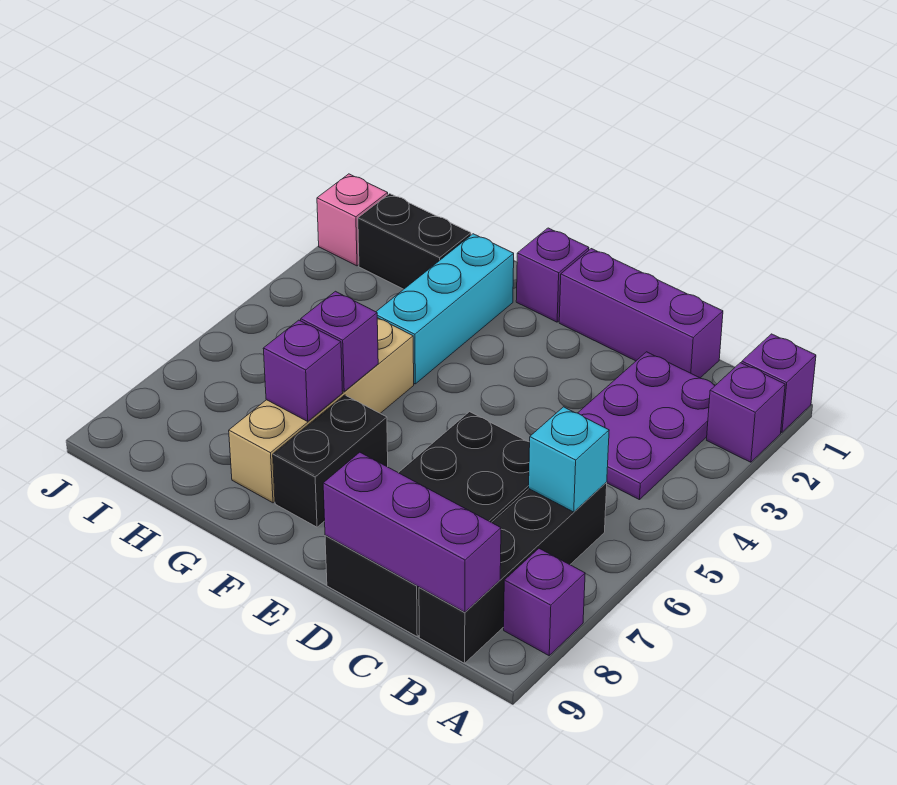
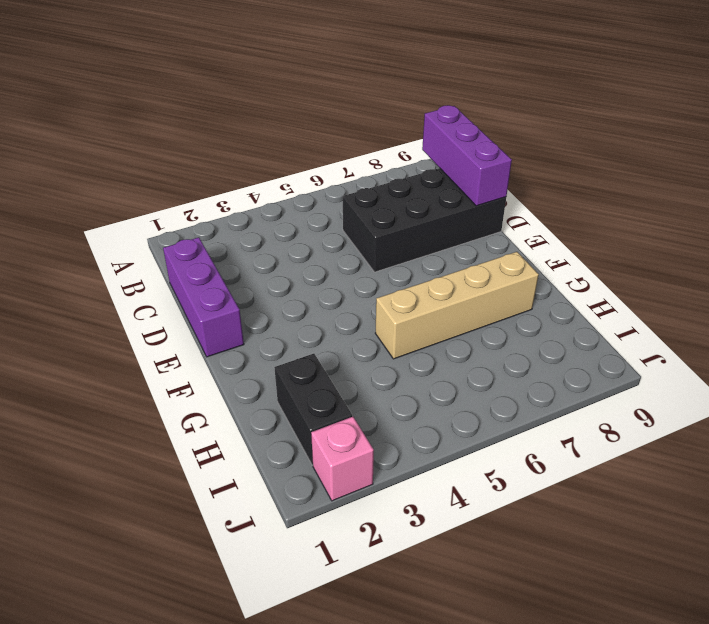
none -> purple brick A1 level 1
none -> purple brick A2 level 1
none -> purple brick A8 level 1

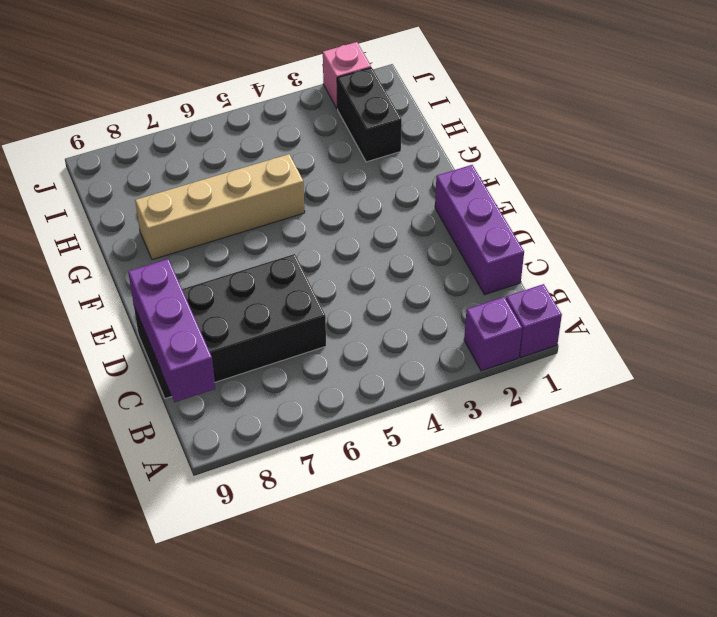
none -> purple brick A8 level 1
none -> purple plate B2:C4 level 1
none -> black brick B6:B9 level 1

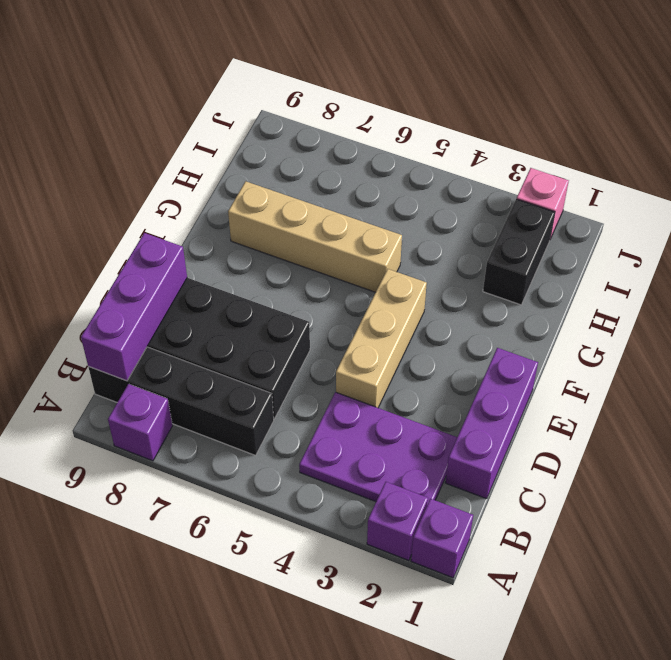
tan brick D4:F4 level 1 -> none
none -> purple brick F1 level 1
none -> black brick F7:F8 level 1
none -> cyan brick G2:G4 level 1

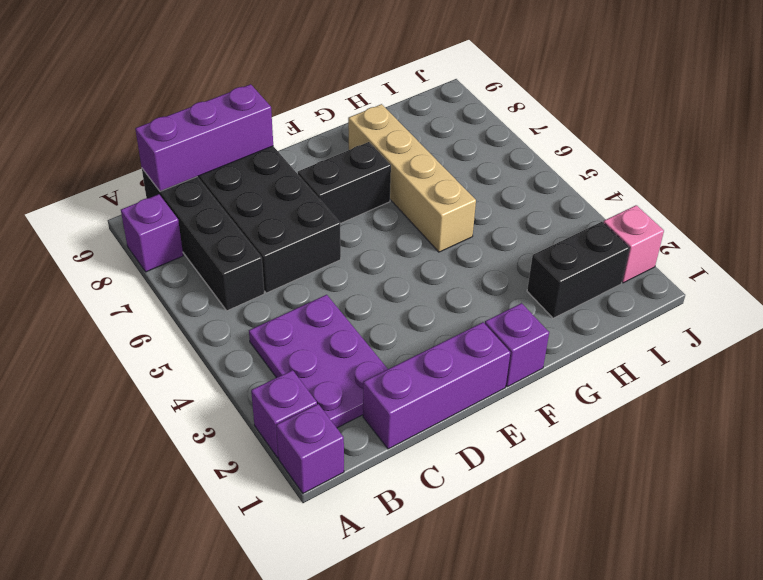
black brick E7:F7 level 1 -> black brick F7:F8 level 1
none -> cyan brick G2:G4 level 1
none -> cyan brick B6 level 2
none -> purple brick G6 level 2

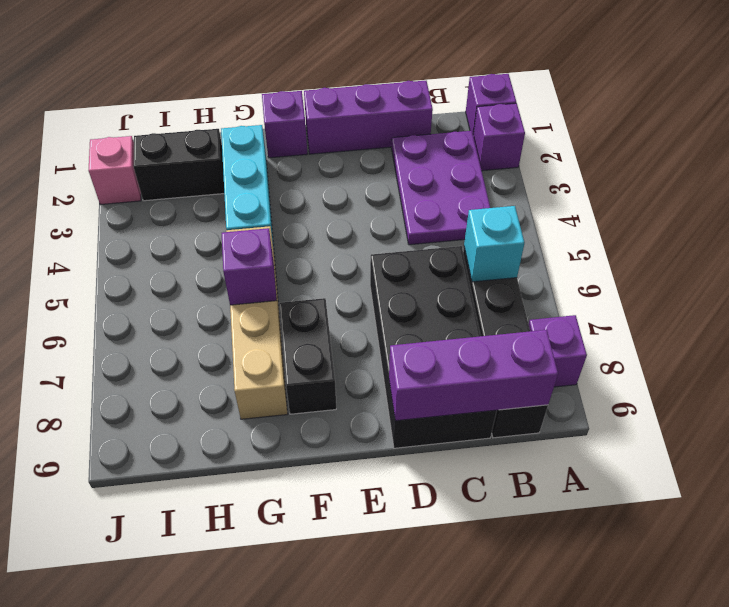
none -> purple brick G7 level 2

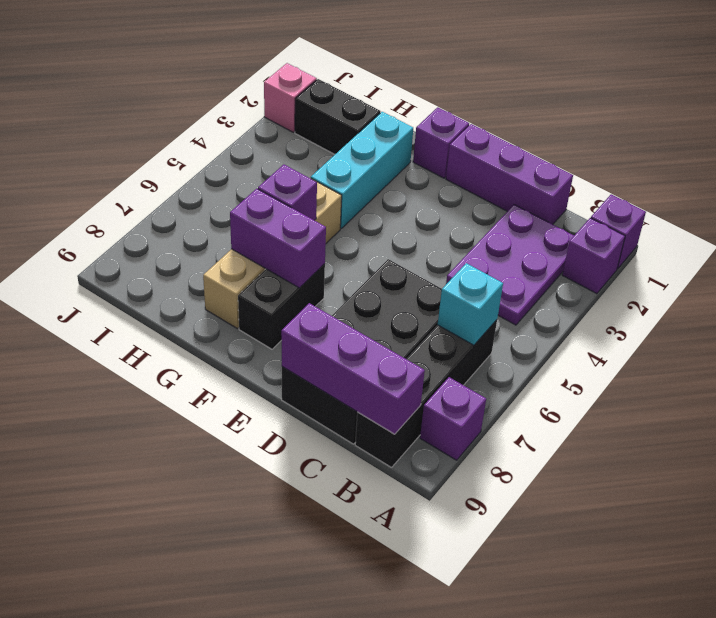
purple brick F7:G7 level 2 -> purple brick G7 level 2

